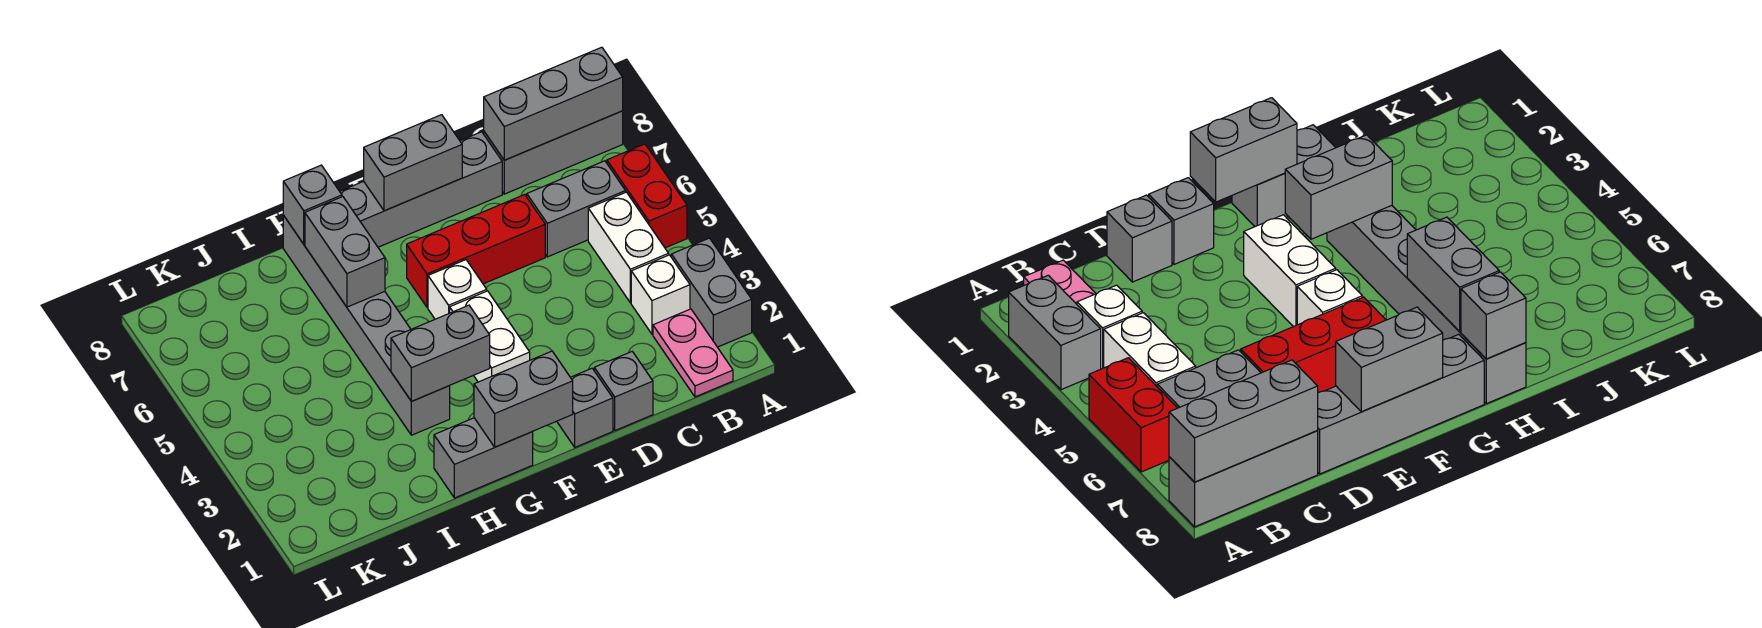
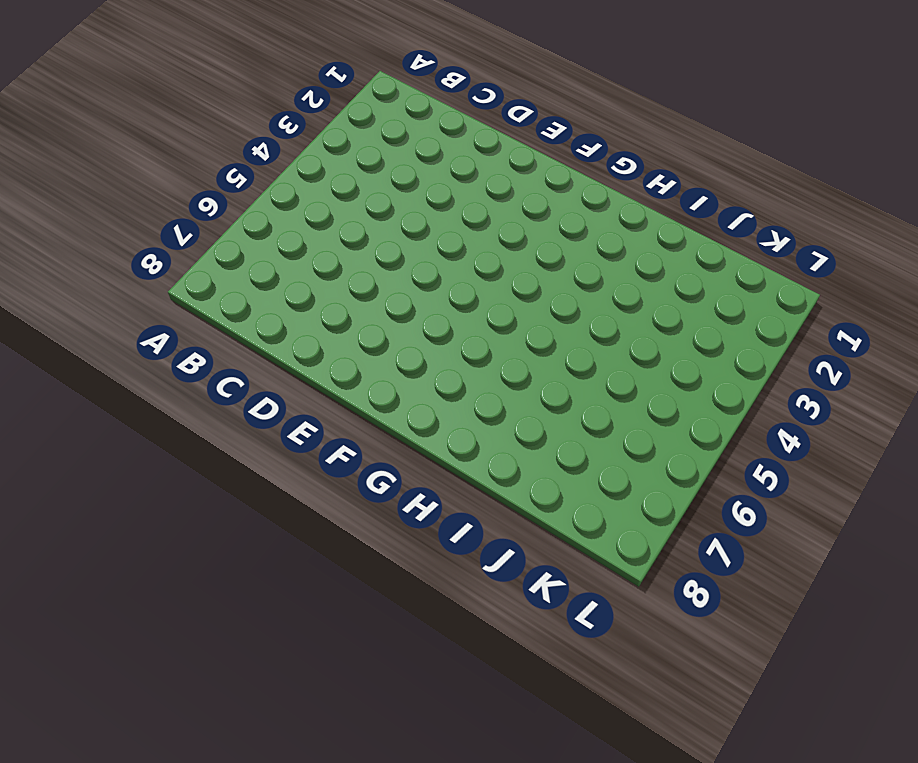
none -> grey brick A2:A3 level 1
none -> red brick A5:A6 level 1
none -> grey brick A8:C8 level 1

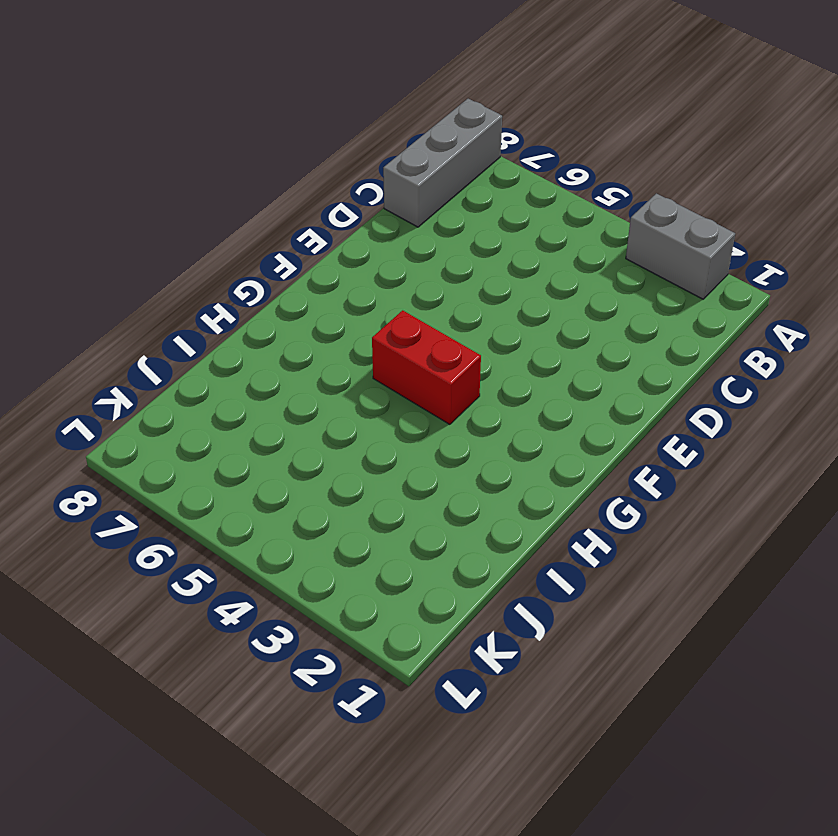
red brick G4:G5 level 1 -> red brick A5:A6 level 1
none -> pink plate B1:B2 level 1
none -> white brick B3 level 1
none -> white brick B4:B5 level 1

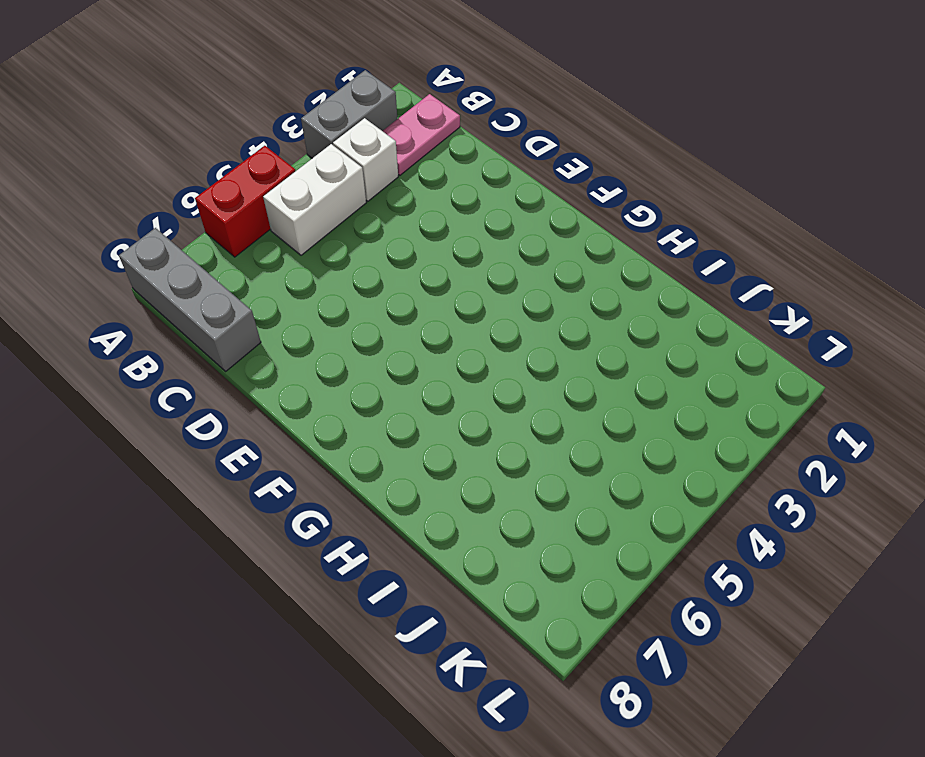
none -> grey brick B6:C6 level 1
none -> grey brick D1 level 1
none -> red brick D6:F6 level 1

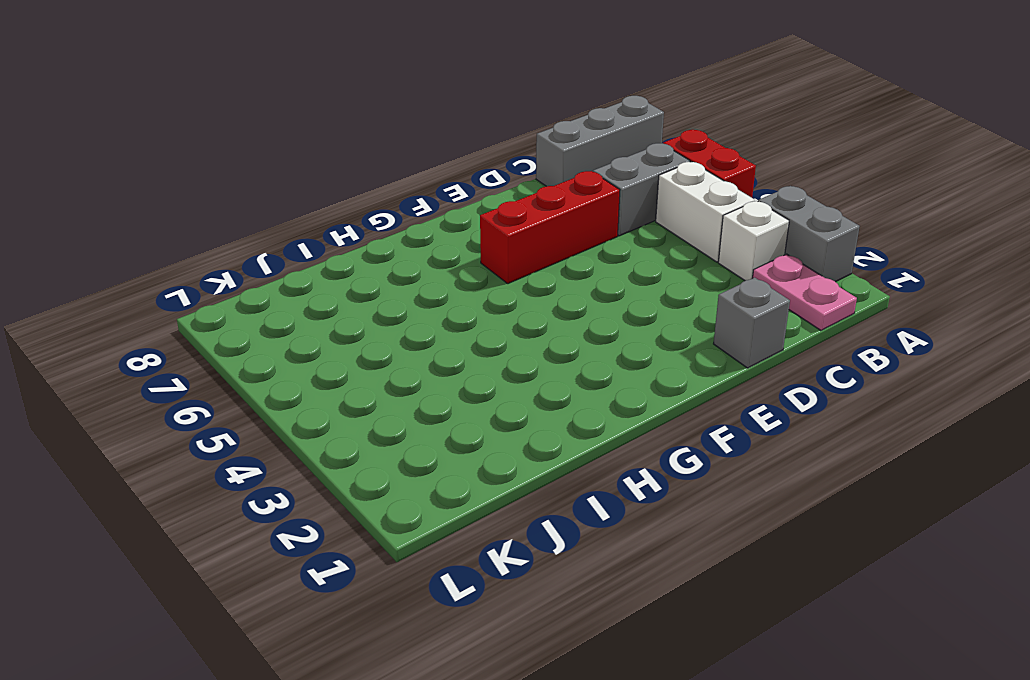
none -> grey brick D8:G8 level 1
none -> grey brick E1 level 1
none -> white brick F3:F4 level 1

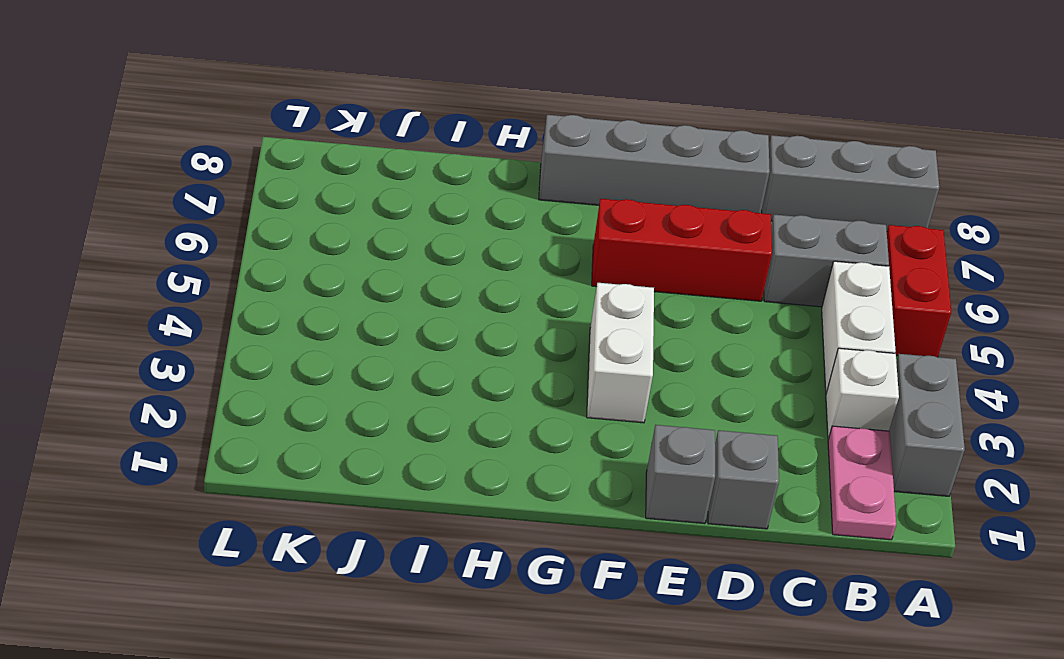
none -> white brick F5 level 1
none -> grey brick G1:H1 level 1
none -> grey brick H3:H8 level 1

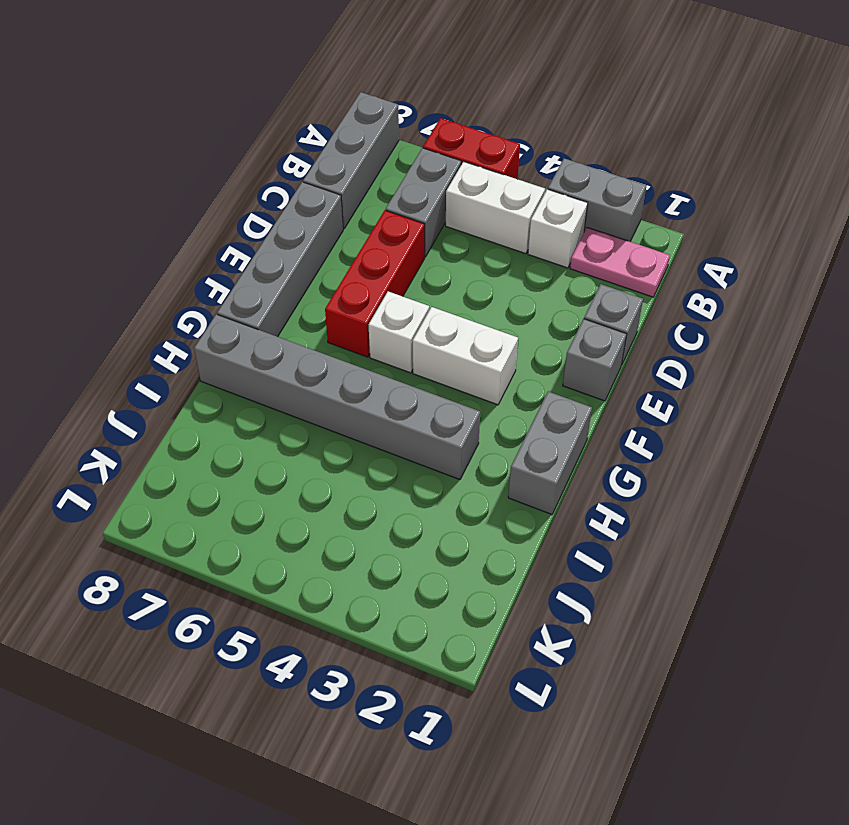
none -> grey brick A8:C8 level 2
none -> grey brick E8:F8 level 2
none -> grey brick F1:G1 level 2

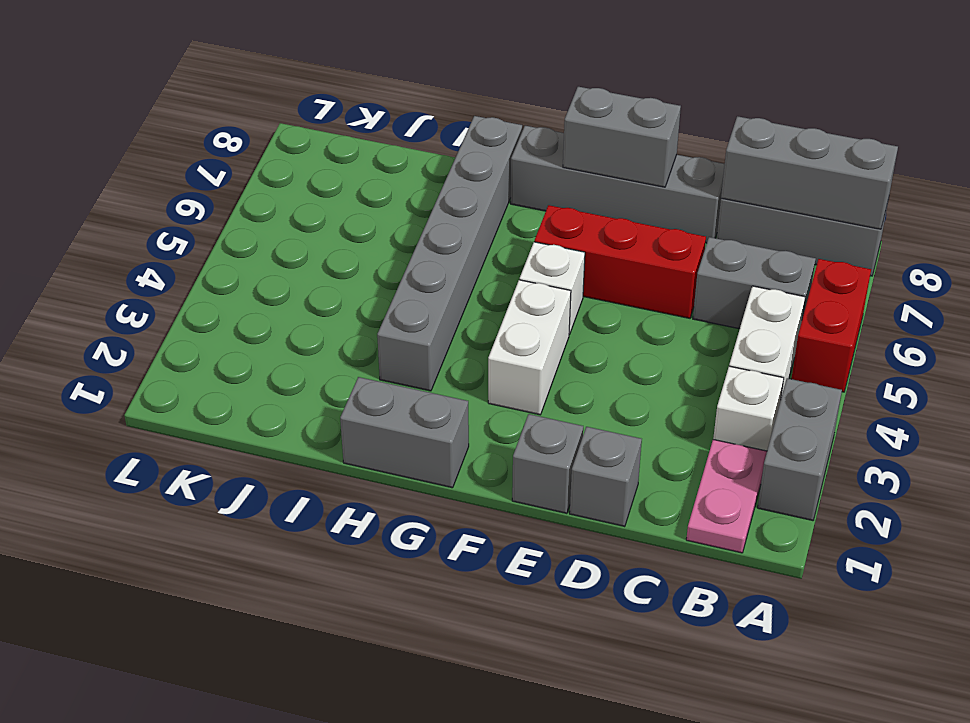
none -> grey brick F1:G1 level 2
none -> grey brick G3:H3 level 2
none -> grey brick H6:H7 level 2

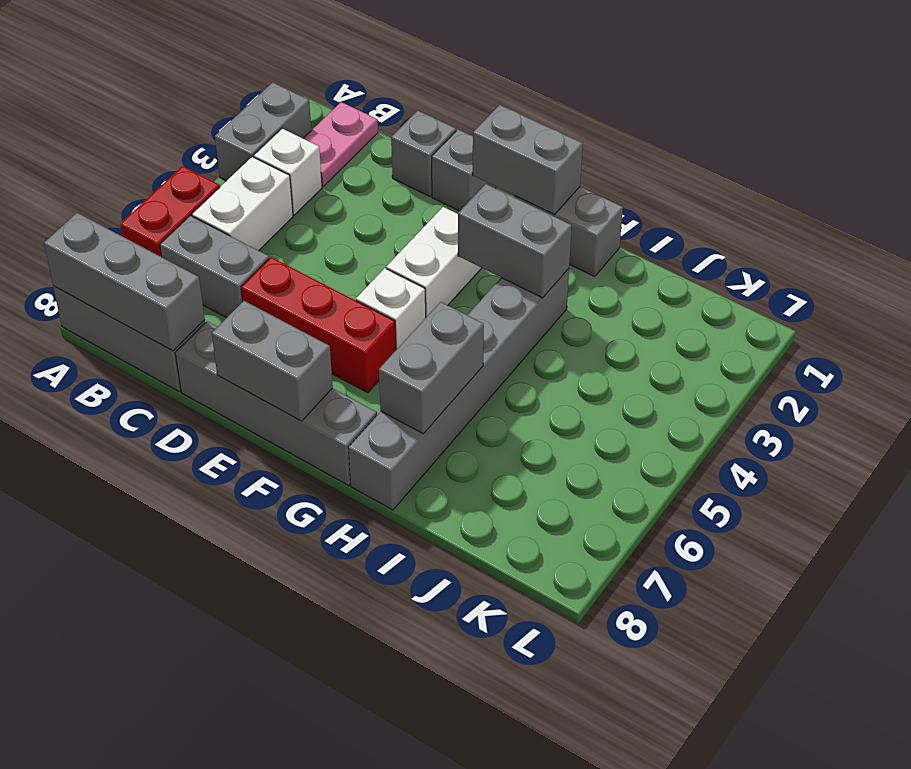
none -> grey brick H8 level 2

